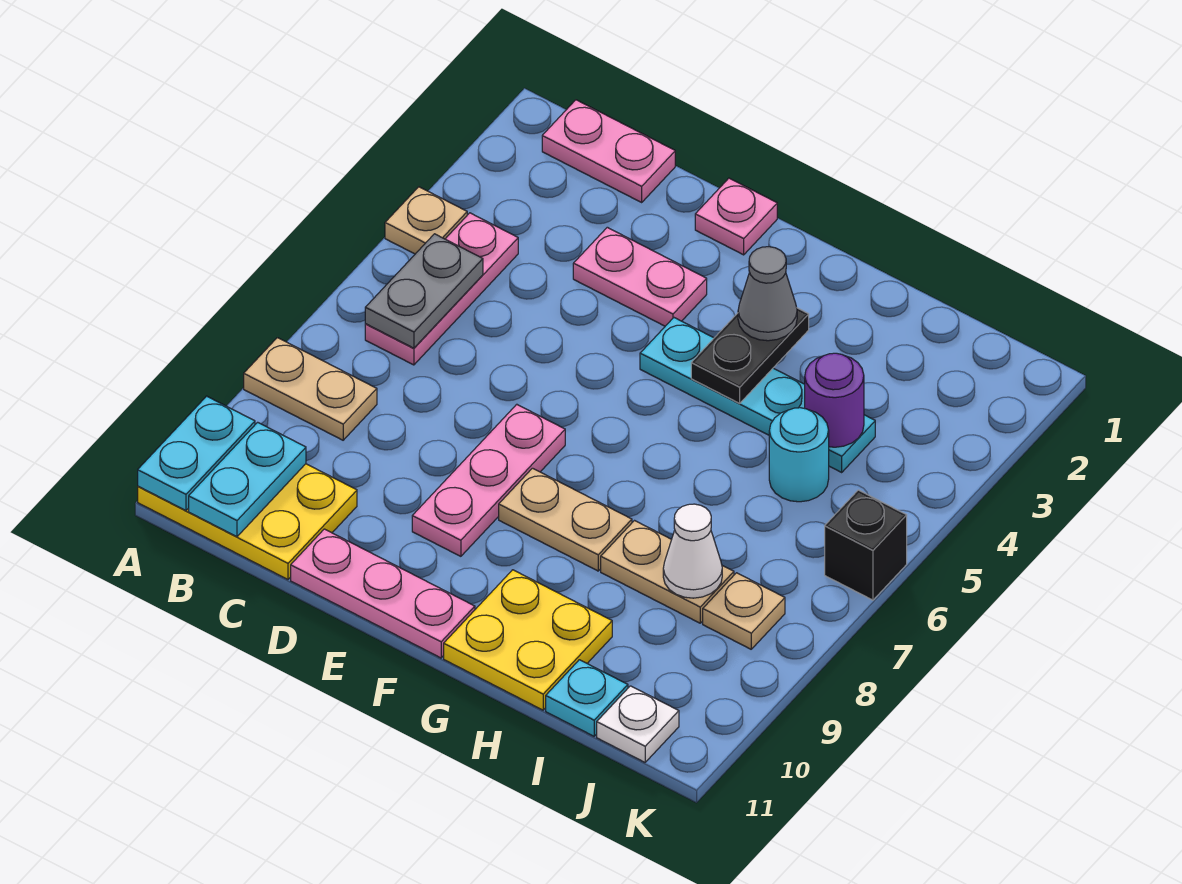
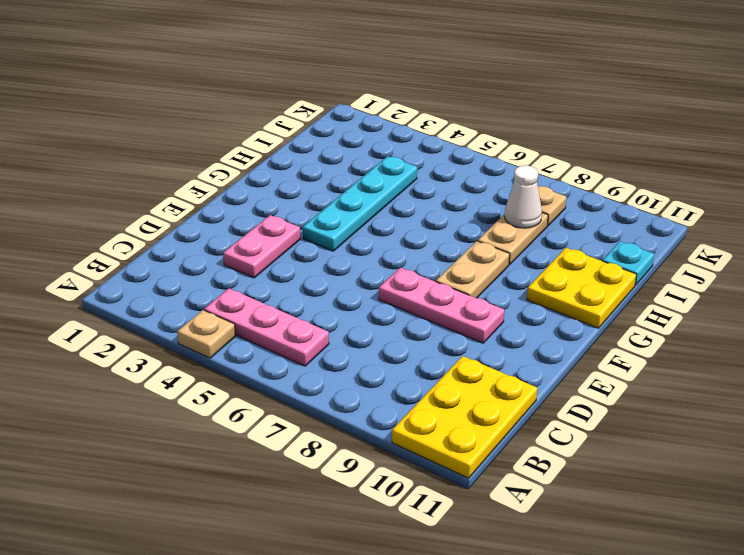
none -> tan plate A8:B8 level 1
none -> pink plate B1:C1 level 1
none -> pink plate D11:F11 level 1

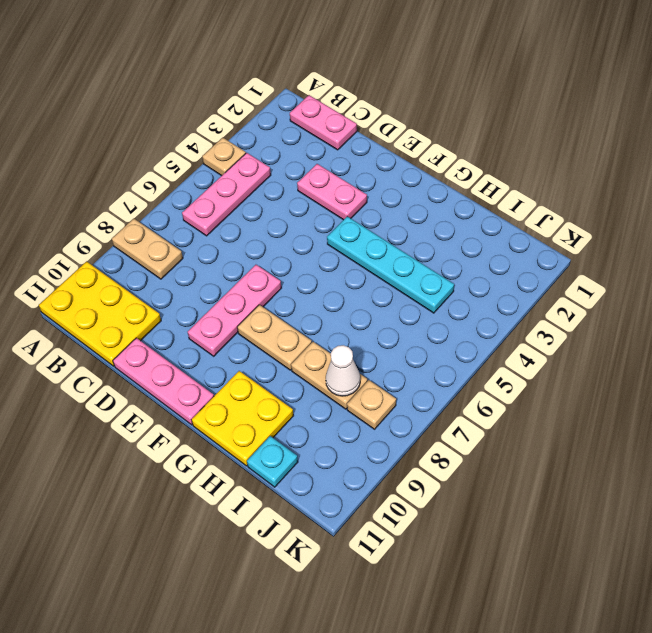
none -> pink plate E1 level 1
none -> cyan round brick I5 level 1
none -> white plate J11 level 1

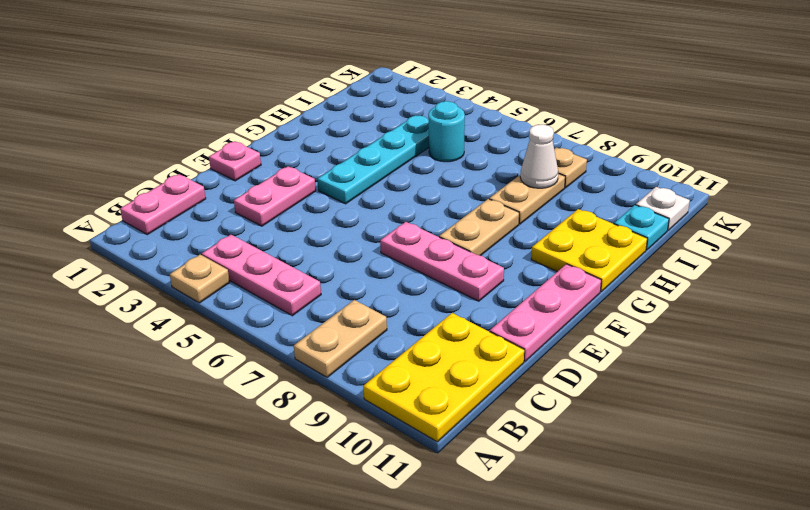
none -> black brick K6 level 1
none -> cyan plate A10:A11 level 2
none -> grey plate B5:B6 level 2

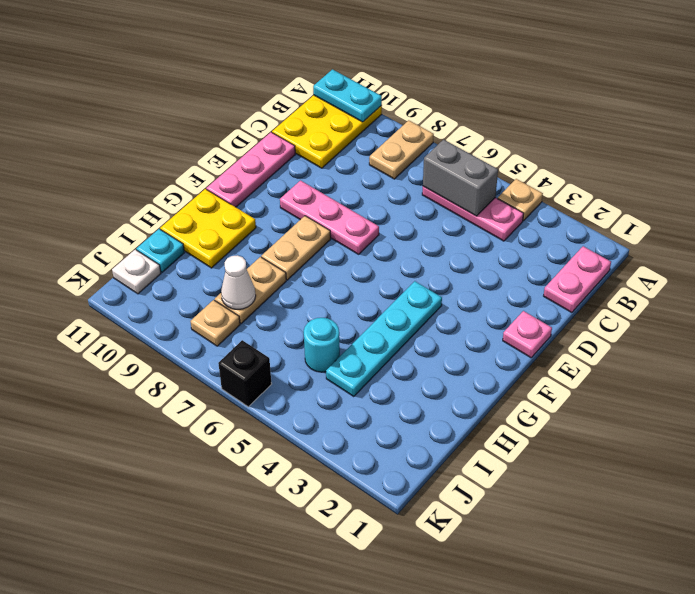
grey brick B5:B6 level 2 -> grey plate B5:B6 level 2
none -> pink plate D3:E3 level 1
none -> cyan plate B10:B11 level 2
none -> black plate G3:G4 level 2

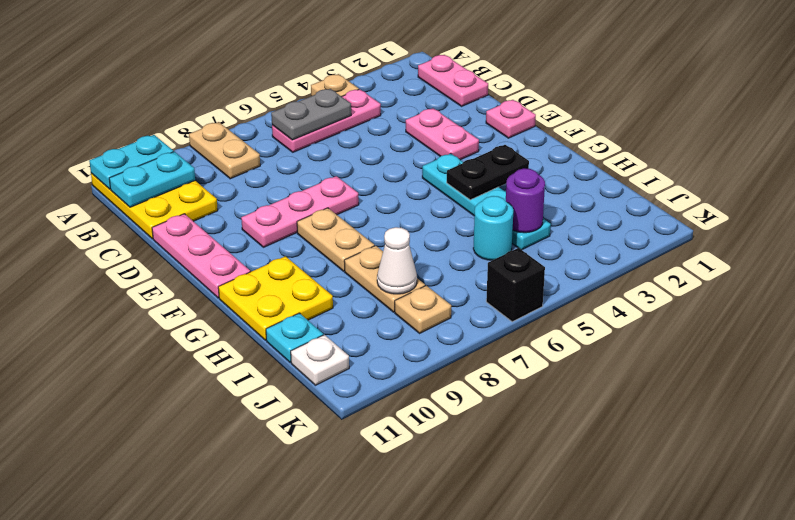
none -> grey cone G3 level 3

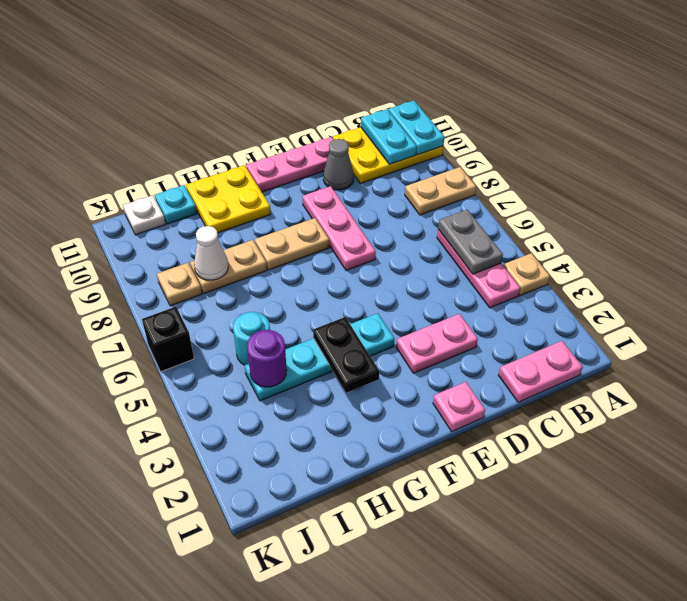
grey cone D10 level 1 -> grey cone G3 level 3

